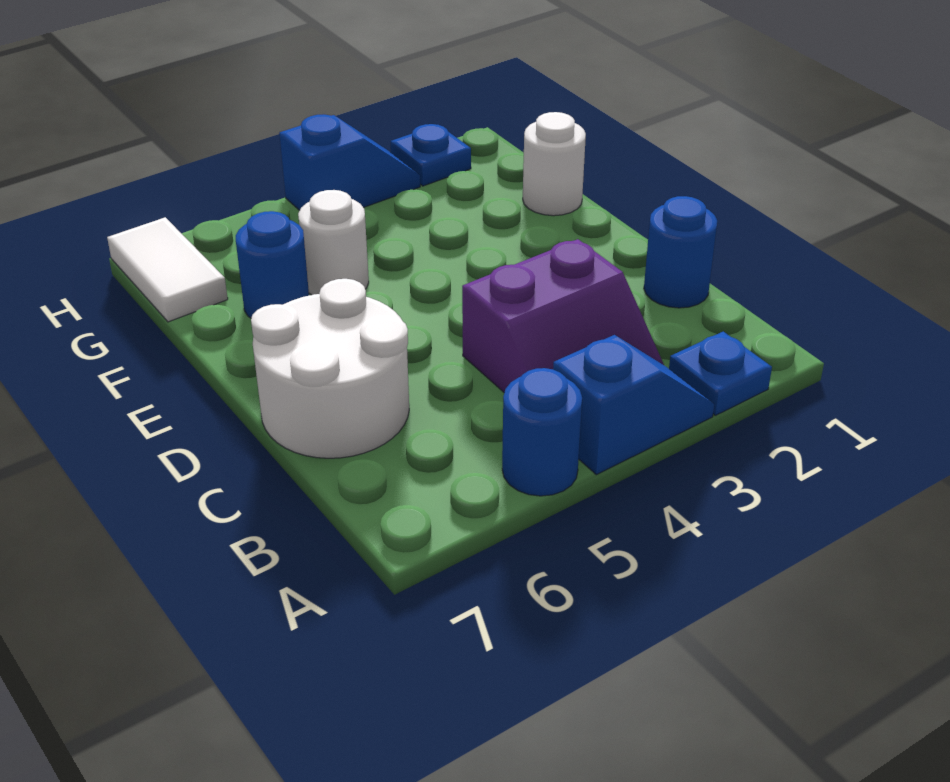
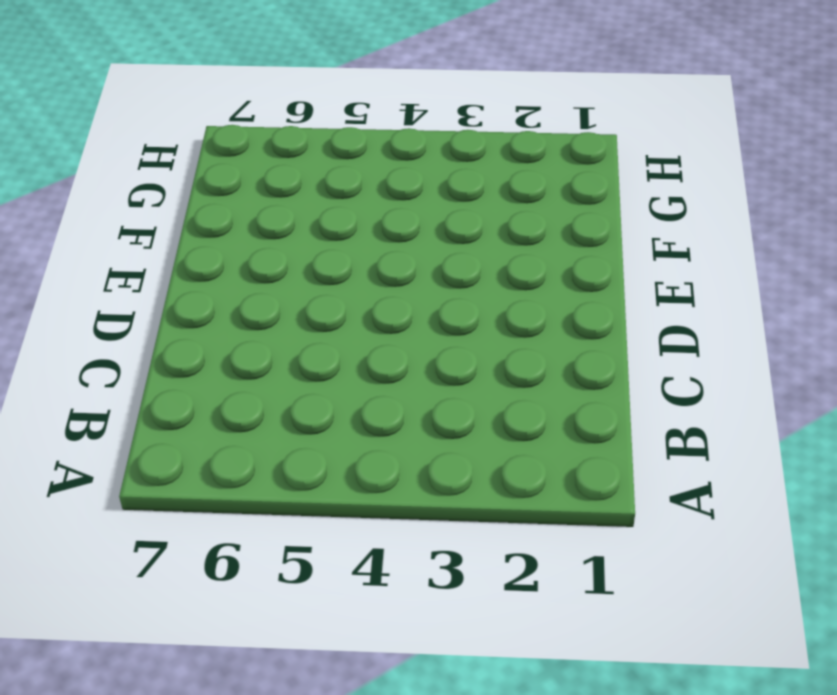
none -> blue plate A2 level 1
none -> blue slope A3:A4 level 1 top 4
none -> blue round brick A5 level 1

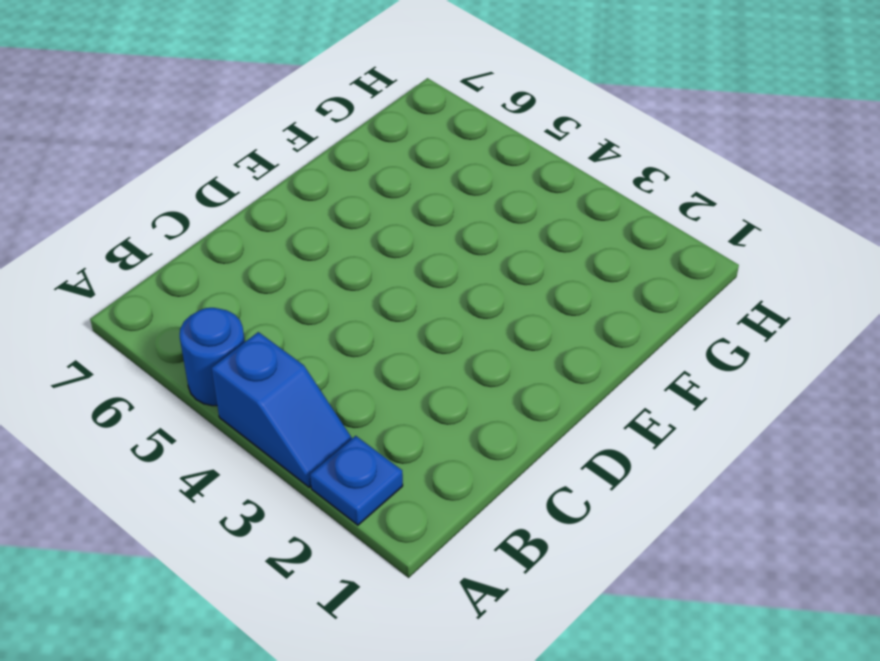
none -> purple slope B3:C4 level 1 top C
none -> blue round brick C1 level 1
none -> white round brick C6:D7 level 1

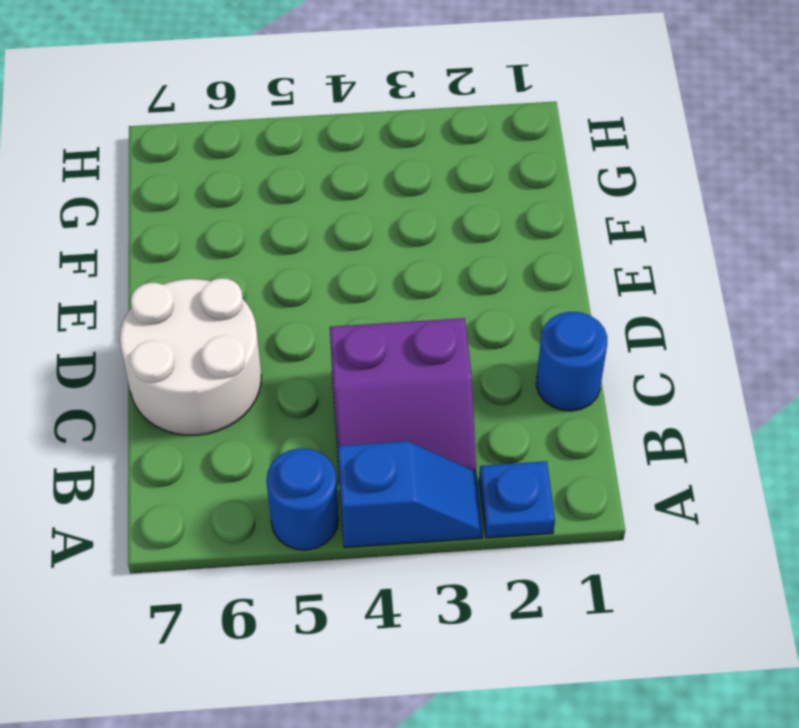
none -> white round brick F1 level 1
none -> white round brick F5 level 1
none -> blue round brick F6 level 1

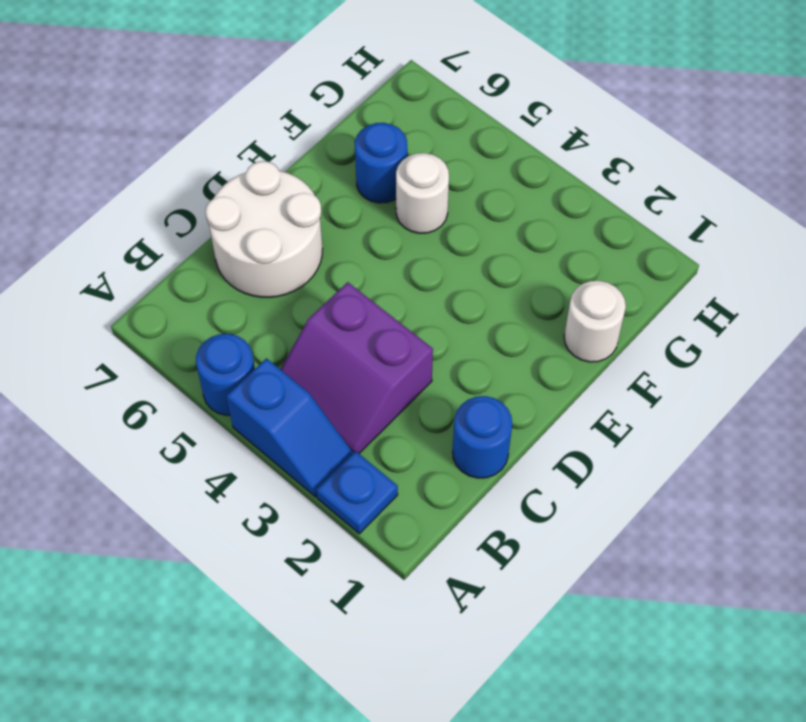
none -> white tile G7:H7 level 1
none -> blue plate H2 level 1
none -> blue slope H3:H4 level 1 top 4

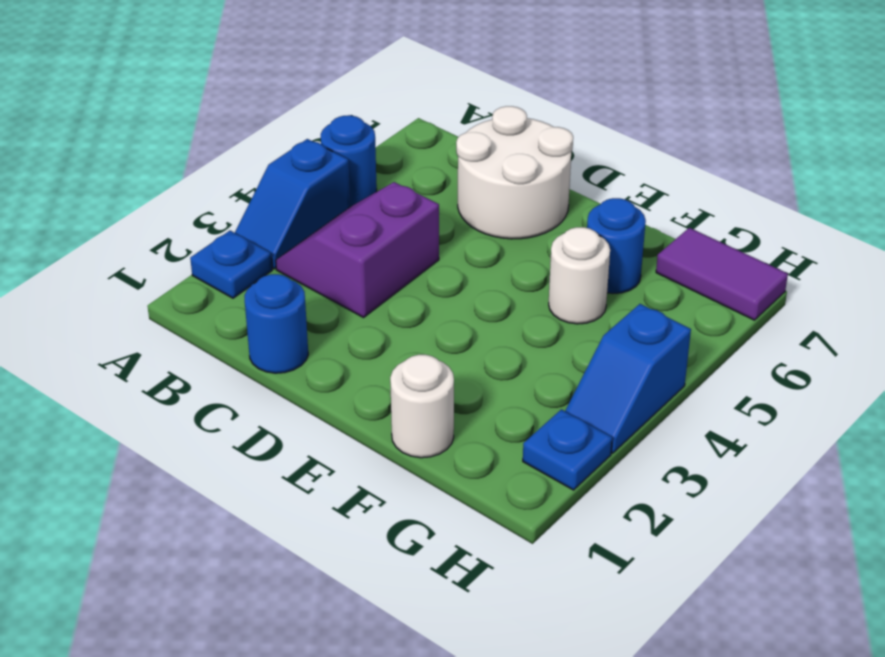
purple tile G7:H7 level 1 -> white tile G7:H7 level 1

